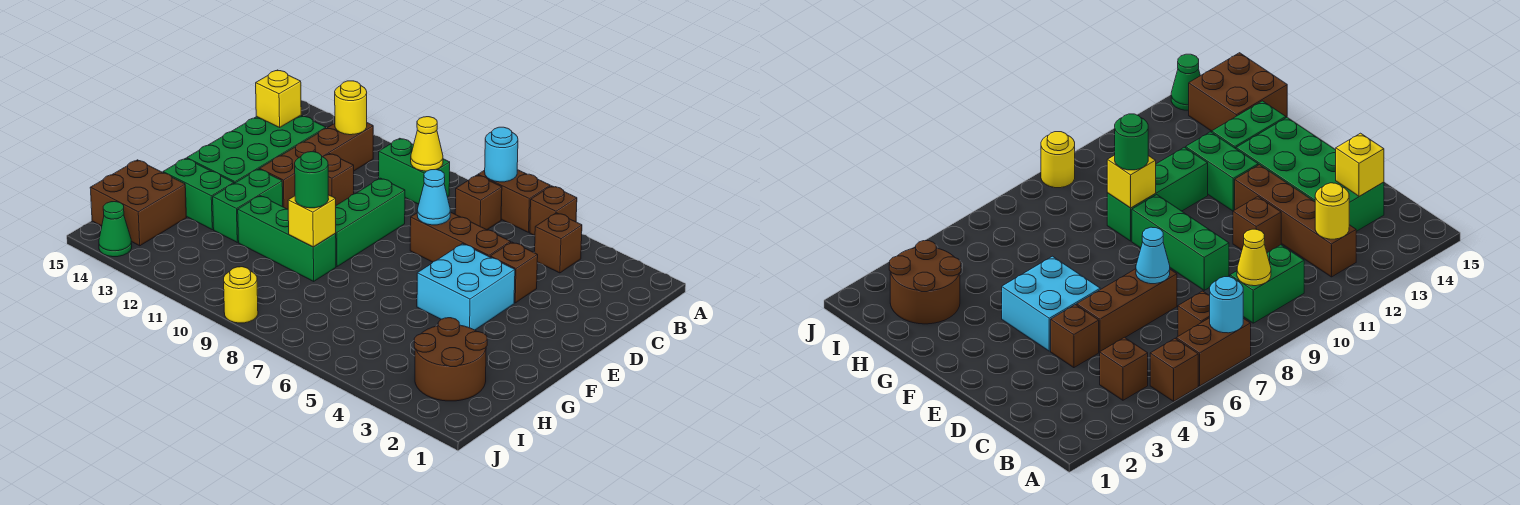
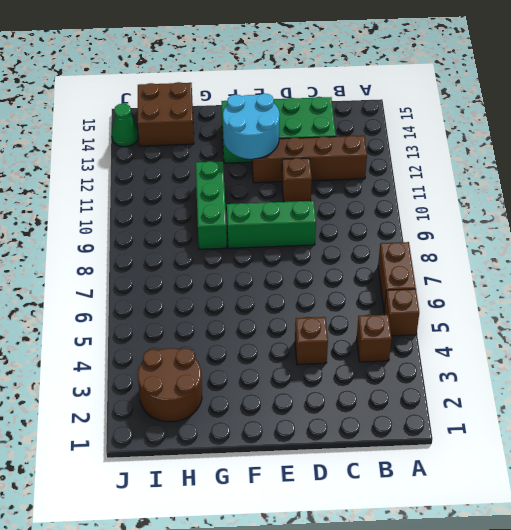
cyan round brick E12:F13 level 2 -> none
none -> brown brick B7 level 1
none -> green brick B9:B10 level 1
none -> brown brick D5:D7 level 1

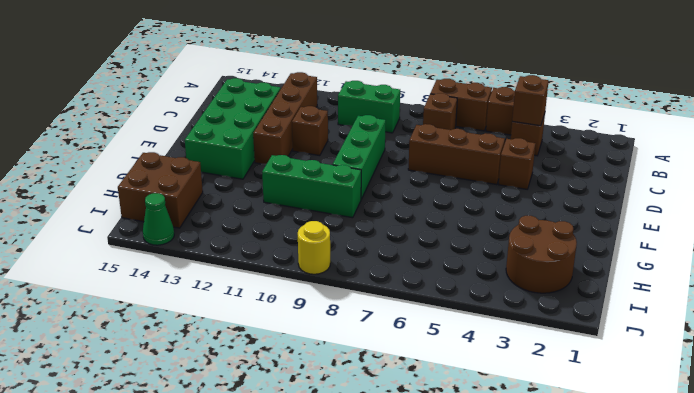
brown brick B4 level 2 -> none
none -> cyan brick E4:F5 level 1
none -> green brick F12:G12 level 1
none -> green brick G13:G14 level 1

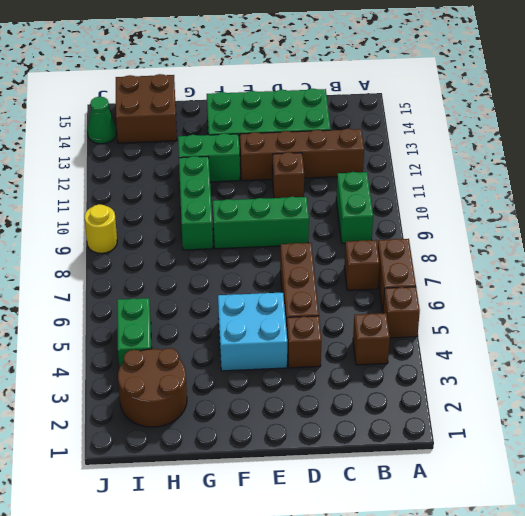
green brick I4:I5 level 1 -> green brick G13:G14 level 1
none -> cyan round brick A7 level 2
none -> yellow cone B9 level 2
none -> yellow round brick B12 level 2

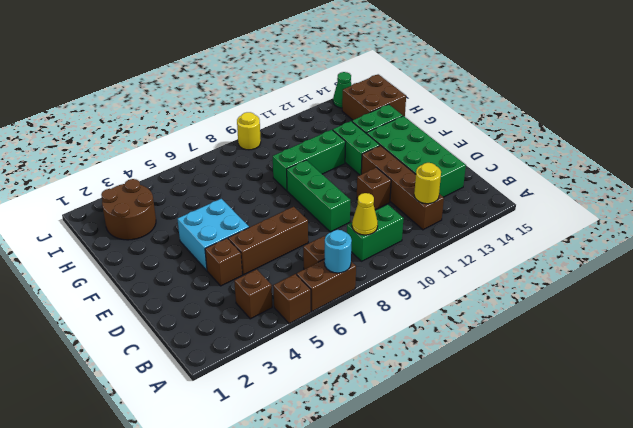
none -> yellow brick C14 level 2
none -> cyan cone D7 level 2
none -> yellow brick G9 level 2

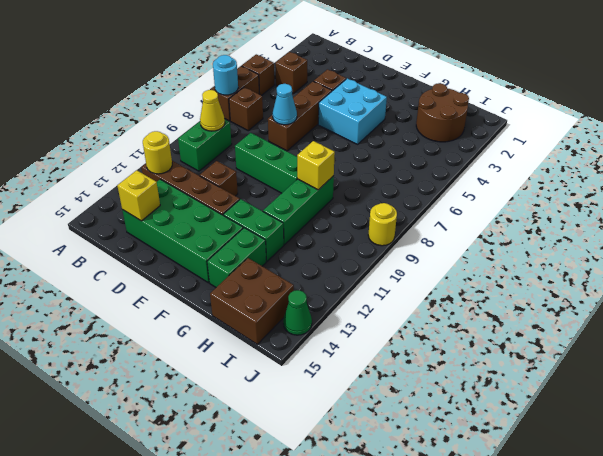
none -> green round brick G9 level 3

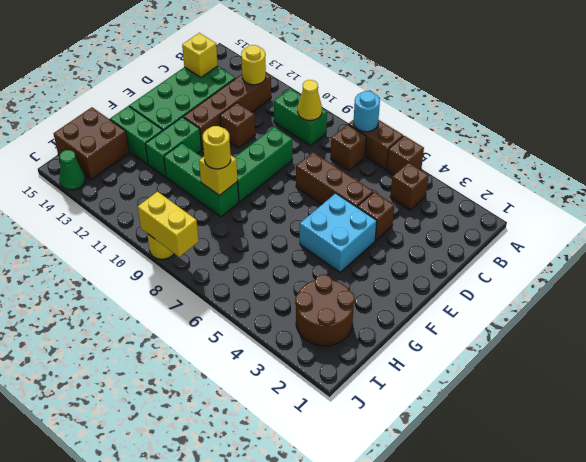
yellow round brick G9 level 3 -> green round brick G9 level 3
yellow brick J8:J9 level 2 -> none
none -> cyan cone D7 level 2

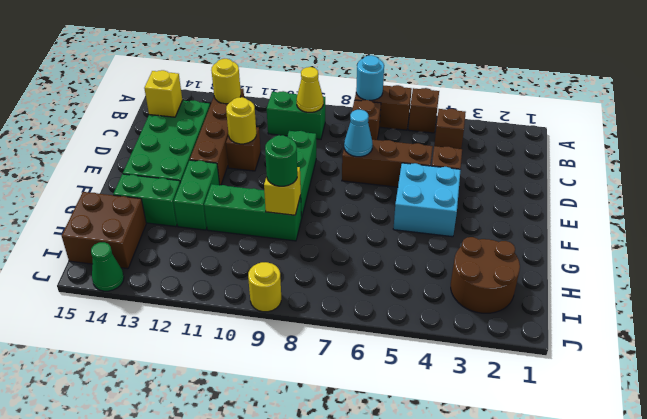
yellow round brick D11 level 2 -> none

